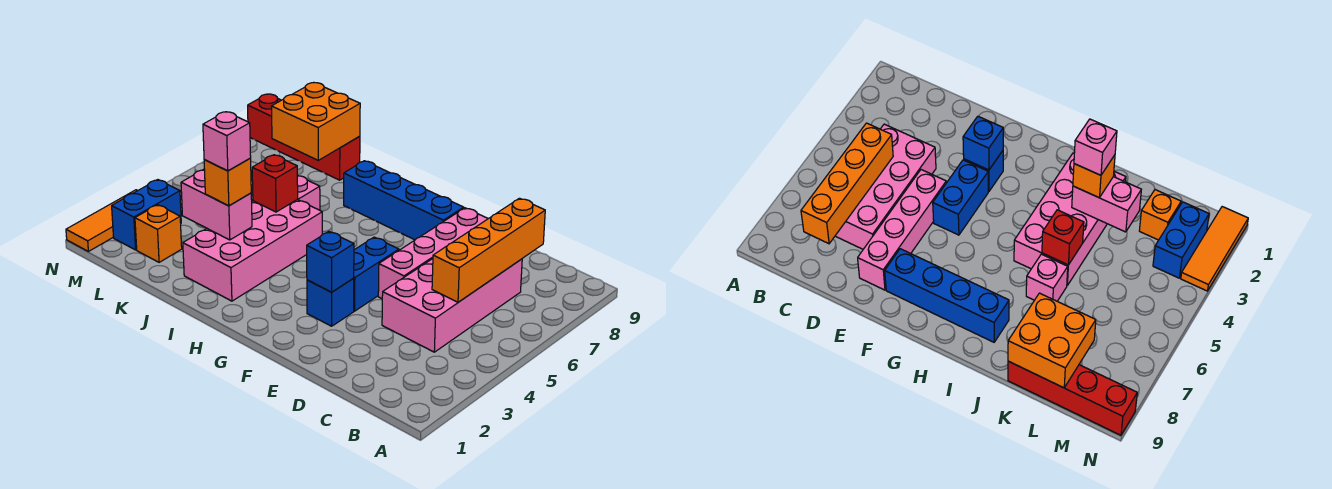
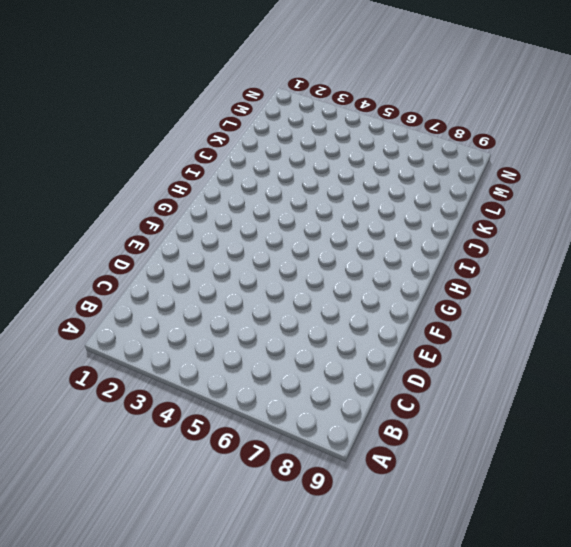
none -> pink brick C4:D7 level 1
none -> pink brick E5:E8 level 1
none -> blue brick F3 level 1

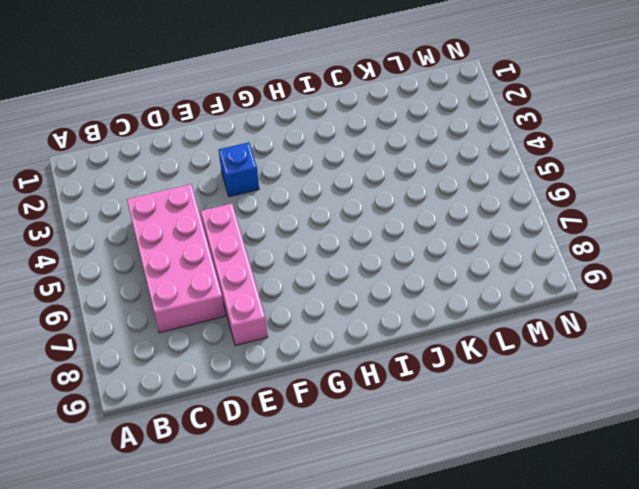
none -> blue brick F4:F5 level 1
none -> blue brick F8:I8 level 1
none -> pink brick I2:J5 level 1

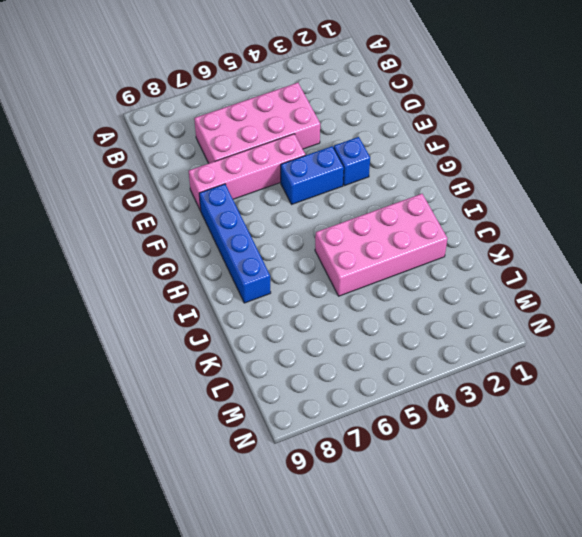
none -> pink brick J6 level 1
none -> red brick K9:N9 level 1
none -> orange brick L2 level 1

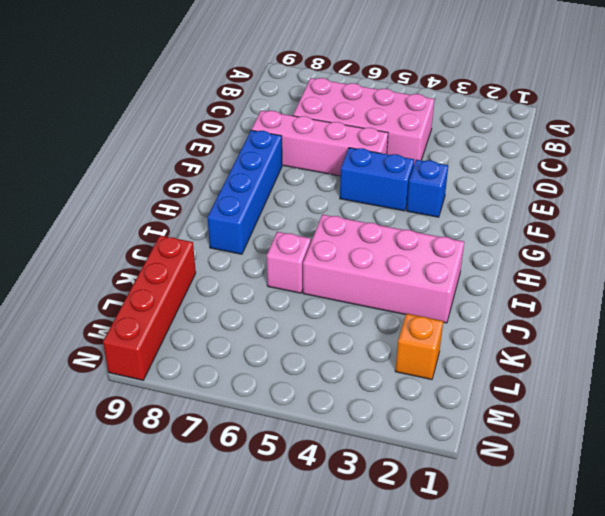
none -> blue brick M2:M3 level 1
none -> orange tile N1:N3 level 1
none -> orange brick C5:C8 level 2

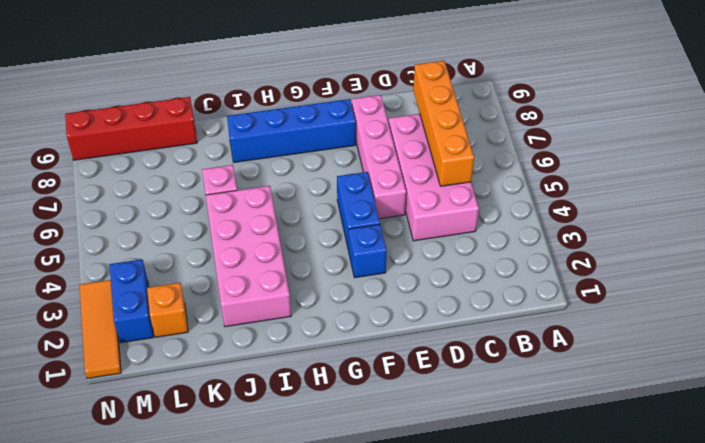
none -> blue brick F3 level 2
none -> pink brick J3:K3 level 2
none -> red brick J5 level 2

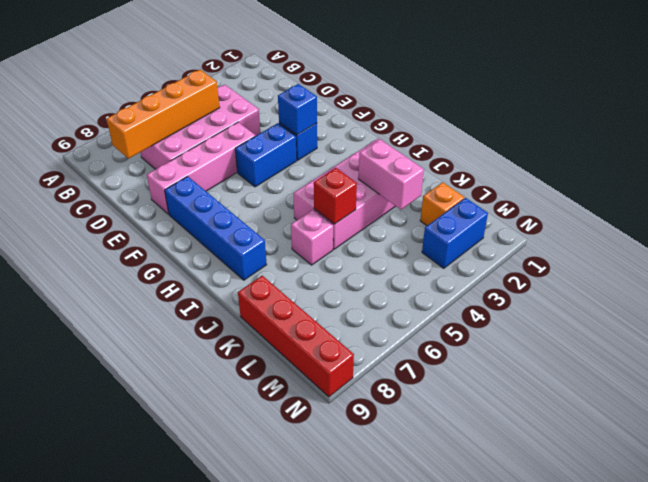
none -> orange tile N1:N3 level 1
none -> orange brick K8:L9 level 2
none -> orange brick J3 level 3

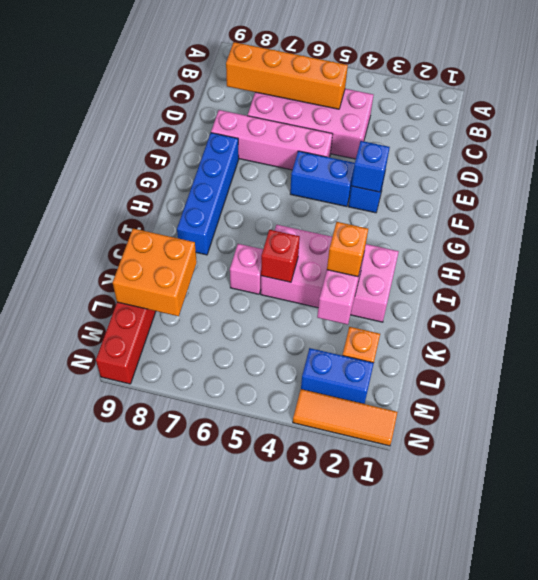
none -> pink brick J3 level 4

